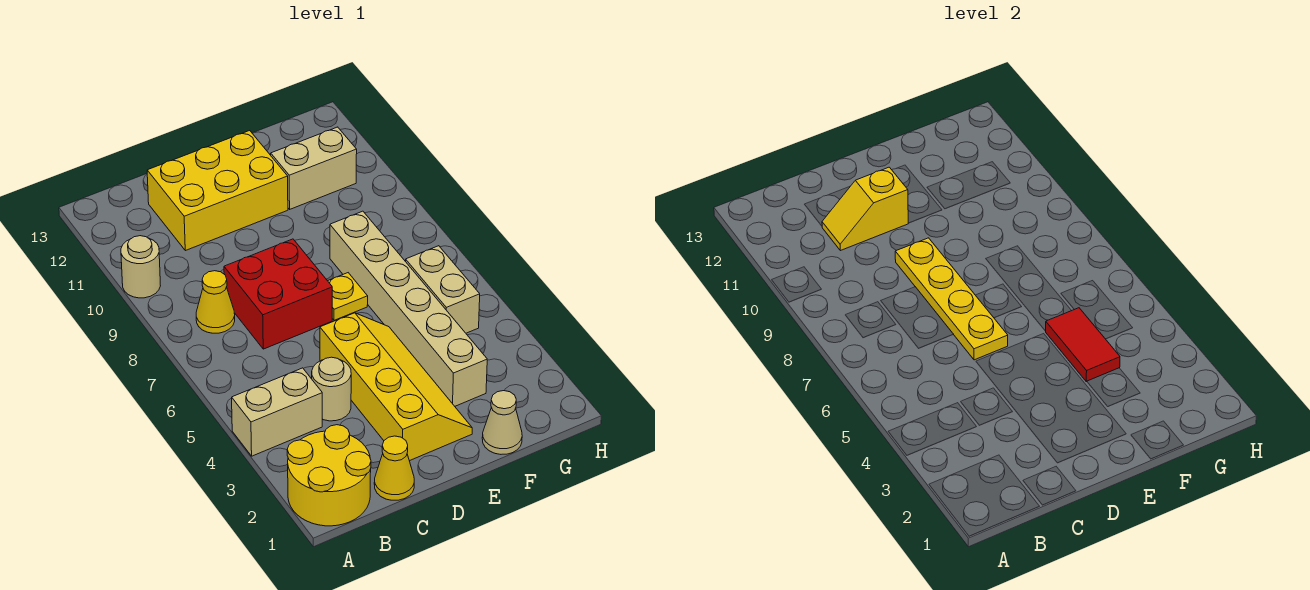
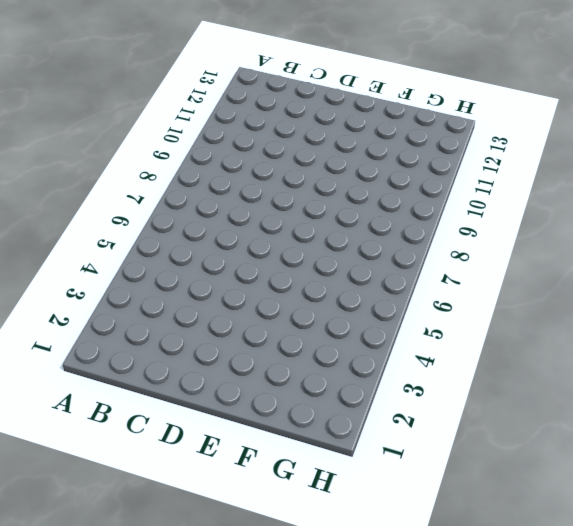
none -> yellow round brick A1:B2 level 1
none -> tan brick A4:B4 level 1
none -> tan round brick A10 level 1

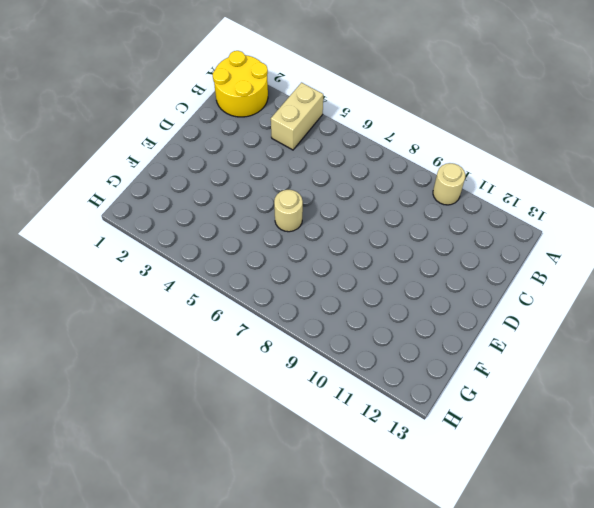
tan round brick E6 level 1 -> tan round brick C4 level 1
none -> yellow cone B8 level 1
none -> yellow cone C1 level 1
none -> red brick C7:D8 level 1

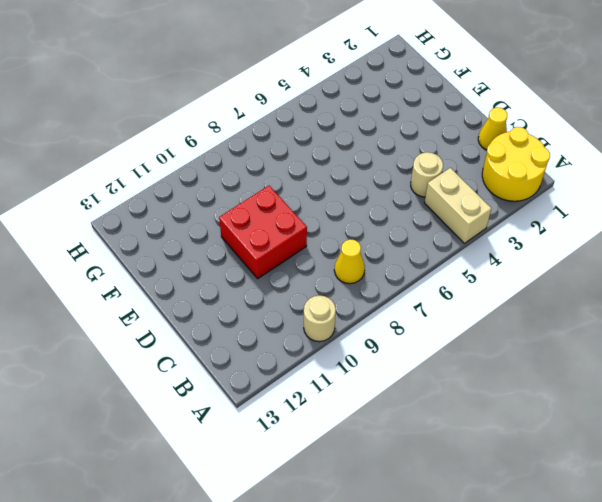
red brick D9:E10 level 1 -> red brick C7:D8 level 1
none -> yellow brick C11:E12 level 1
none -> yellow slope D2:E5 level 1 top D
none -> yellow plate E7 level 1

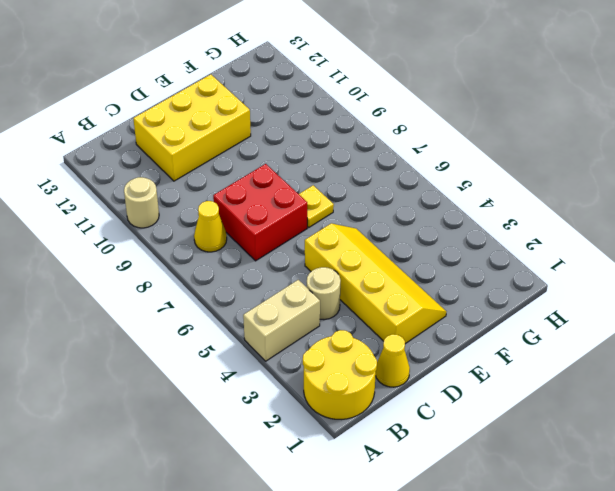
none -> tan cone F1 level 1
none -> tan brick F3:F8 level 1
none -> tan brick F11:G11 level 1

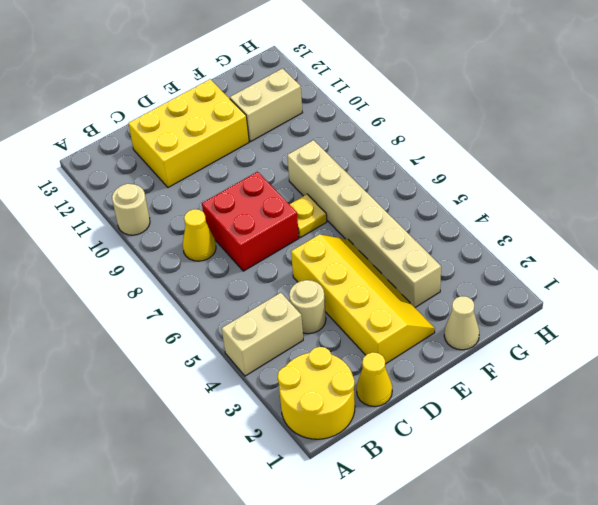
none -> tan brick G5:G6 level 1
none -> yellow slope C11:D11 level 2 top D
none -> yellow plate D6:D9 level 2

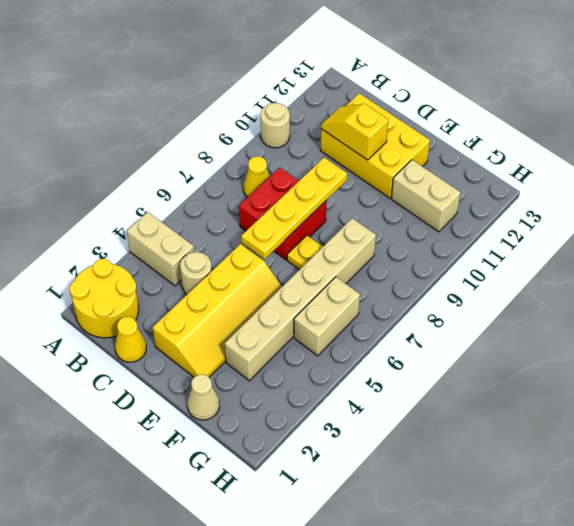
none -> red tile F4:F5 level 2

